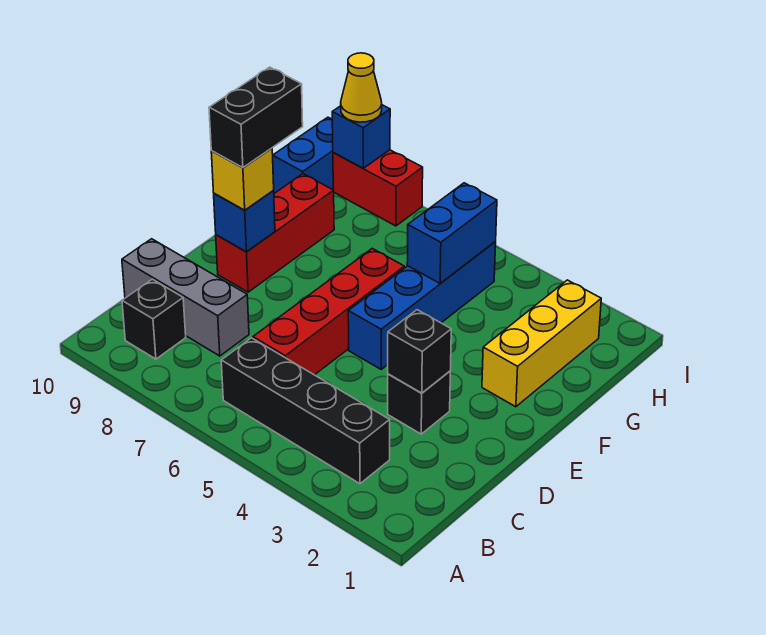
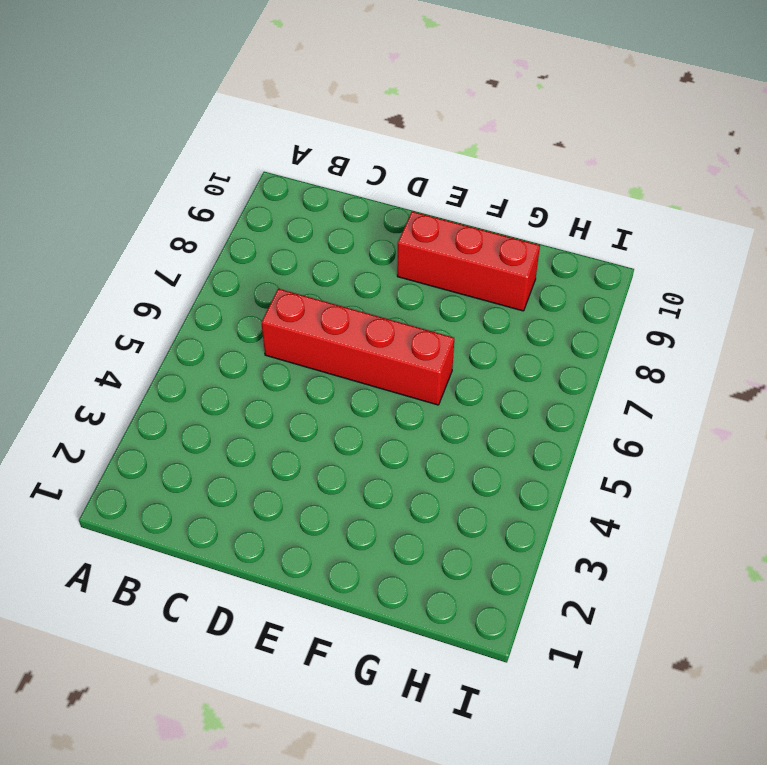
none -> black brick B3:B6 level 1
none -> black brick B9 level 1
none -> grey brick C8:C10 level 1

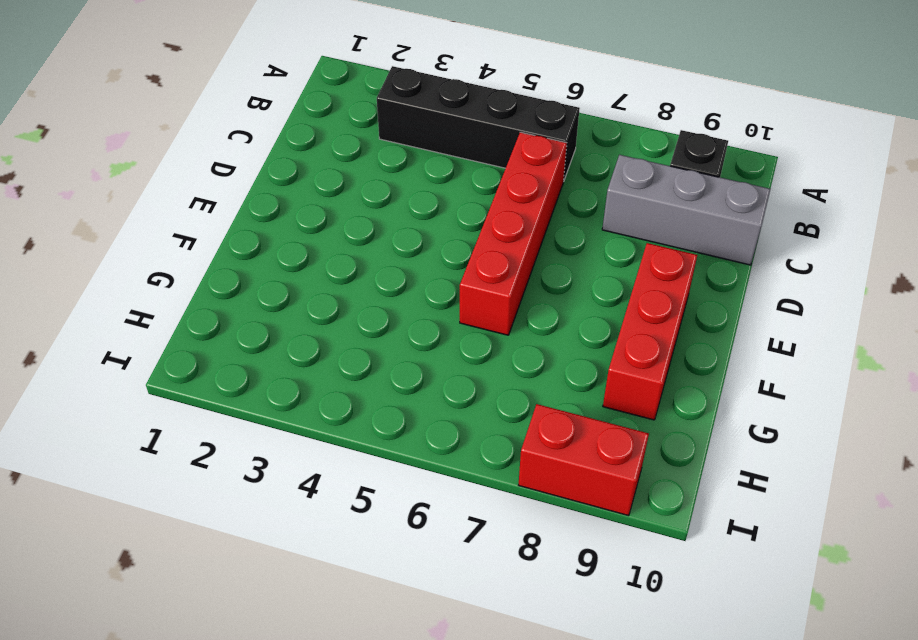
none -> black brick D3 level 1
none -> blue brick E5:H5 level 1
none -> yellow brick F2:H2 level 1

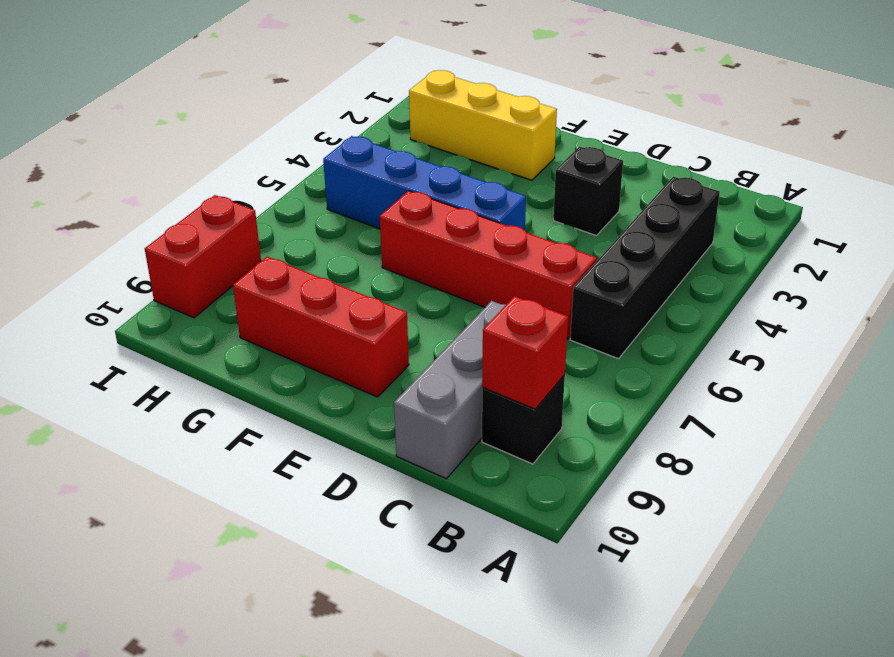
red brick B9 level 2 -> none
none -> blue brick H10:I10 level 1
none -> black brick D3 level 2
none -> blue brick E9 level 2

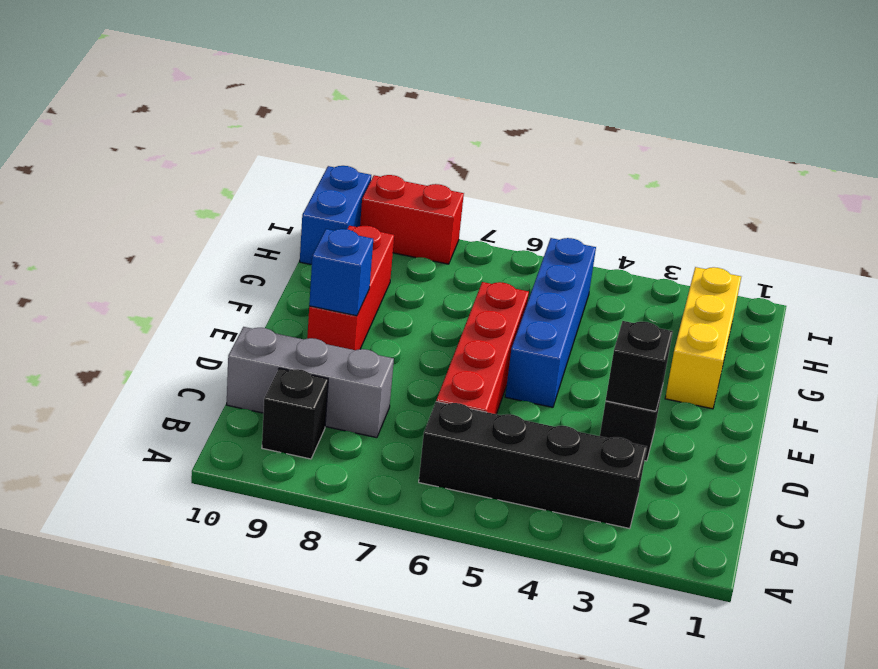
none -> blue brick G5:H5 level 2
none -> blue brick I9 level 2
none -> yellow brick E9 level 3

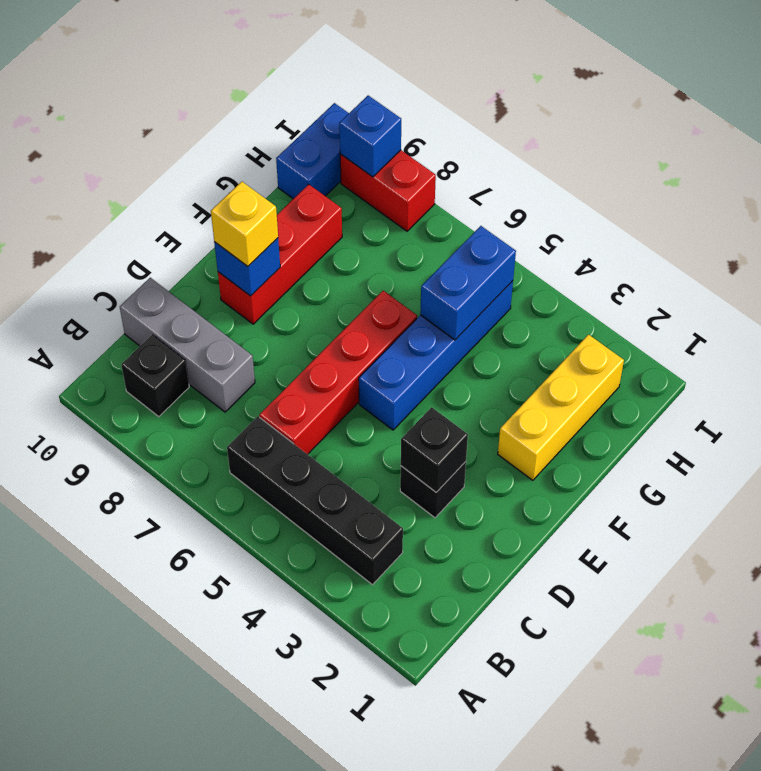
none -> yellow cone I9 level 3
none -> black brick E9:F9 level 4

